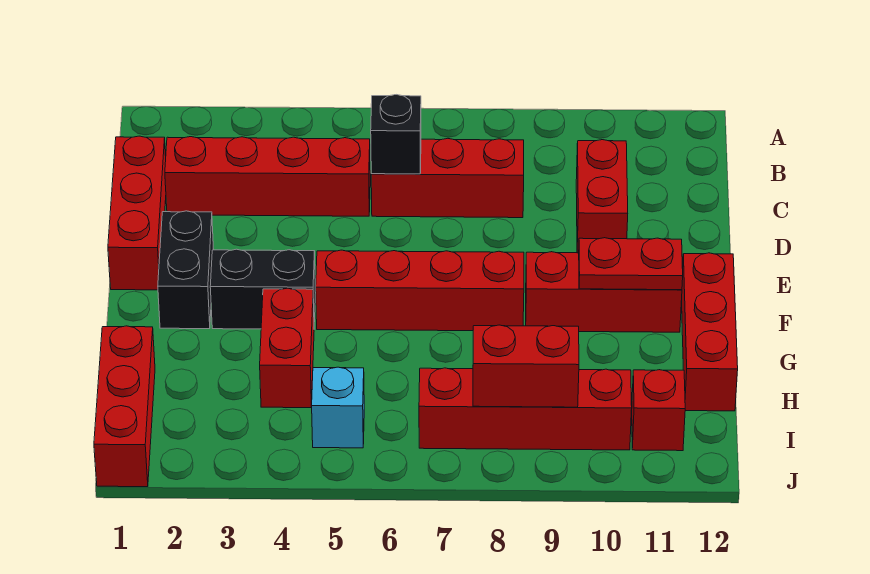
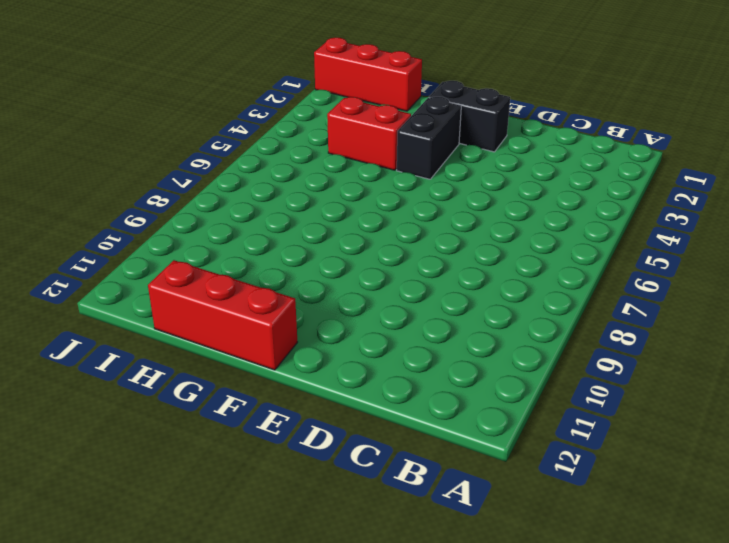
none -> red brick C1:E1 level 1
none -> red brick C2:C5 level 1
none -> red brick C6:C8 level 1

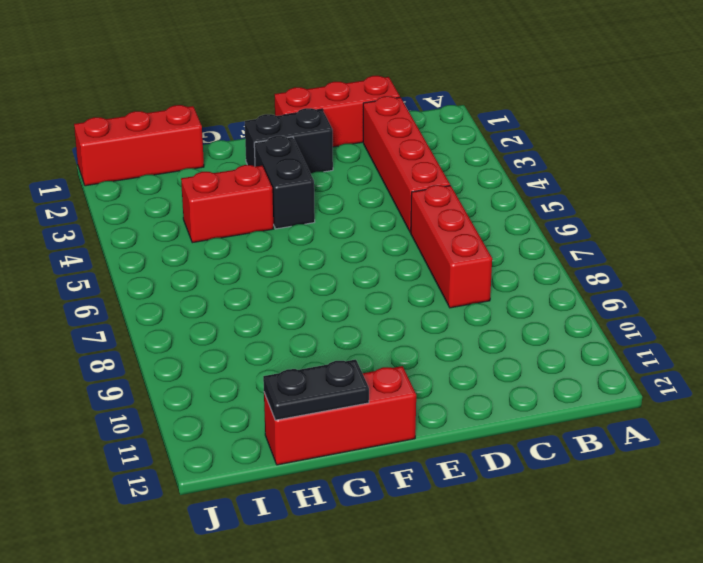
black plate G12:H12 level 2 -> none
none -> red brick C10:D10 level 1
none -> red brick F5:F8 level 1
none -> red brick F9:F11 level 1

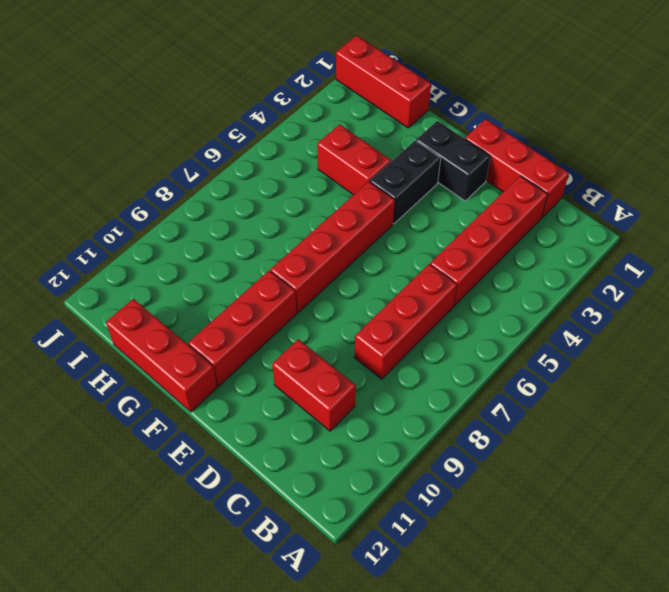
none -> cyan brick I5 level 1
none -> red brick I7:I10 level 1
none -> red brick I11 level 1

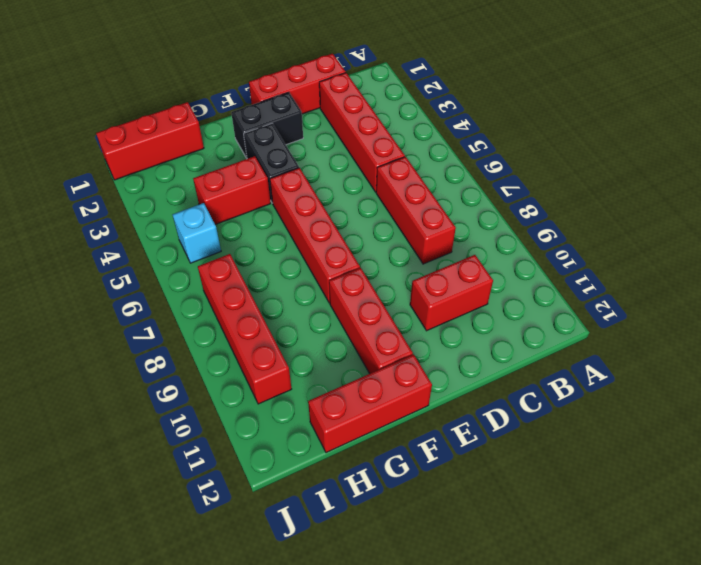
none -> red brick I11 level 1
none -> black brick C6 level 2
none -> red plate F10:F11 level 2

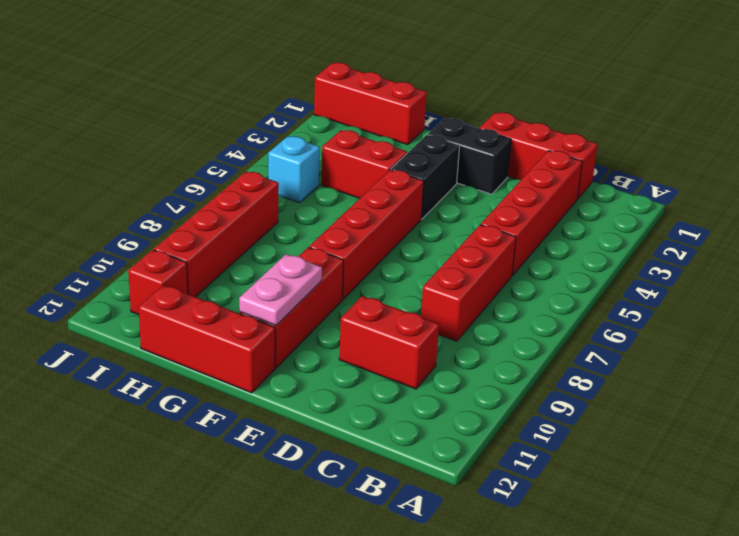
pink plate F10:F11 level 2 -> red plate F10:F11 level 2
none -> black brick C6 level 2
none -> red brick I8:I9 level 2

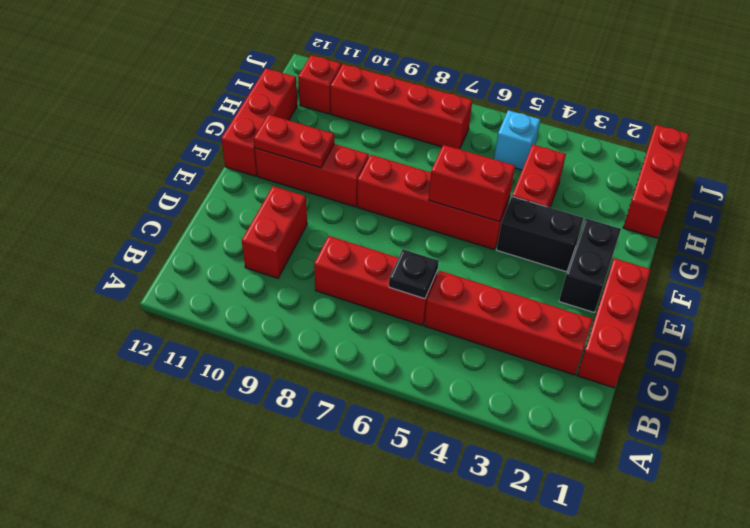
black plate C6 level 2 -> black brick C6 level 2
red brick F5:F6 level 2 -> red brick I8:I9 level 2

